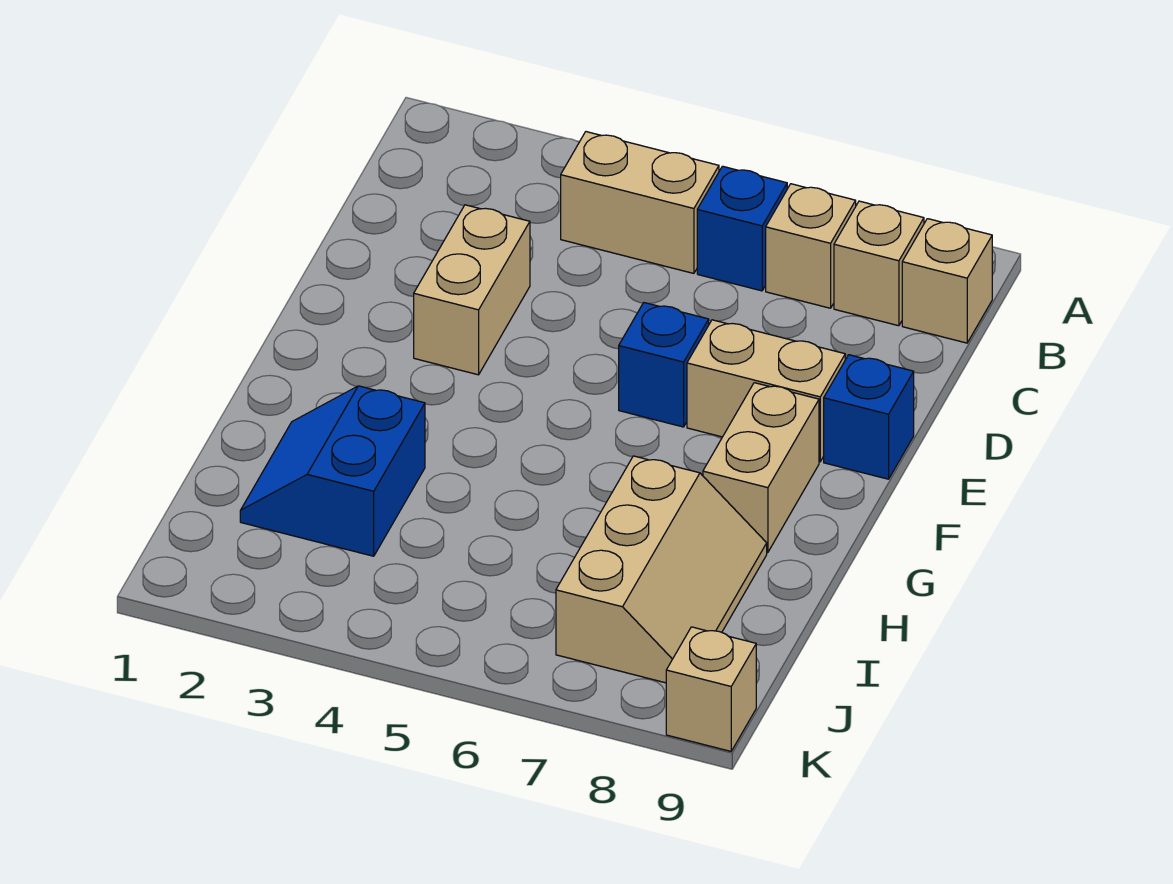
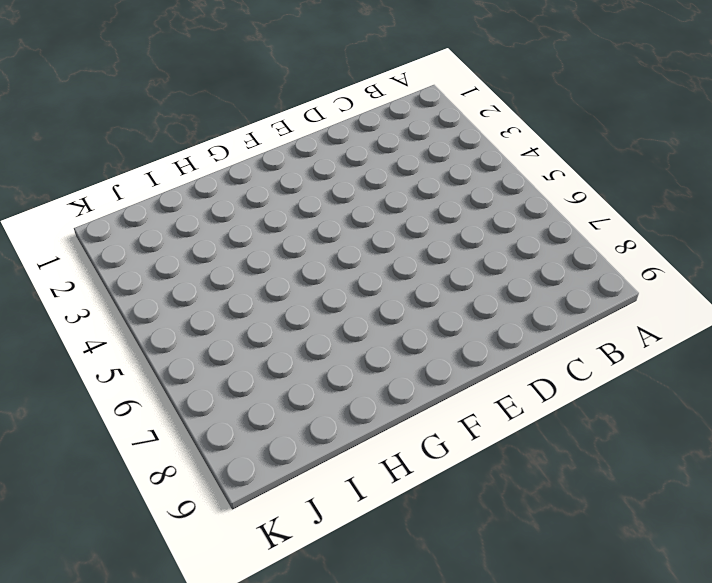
none -> tan brick B4:B5 level 1
none -> blue brick B6 level 1
none -> tan brick B7 level 1

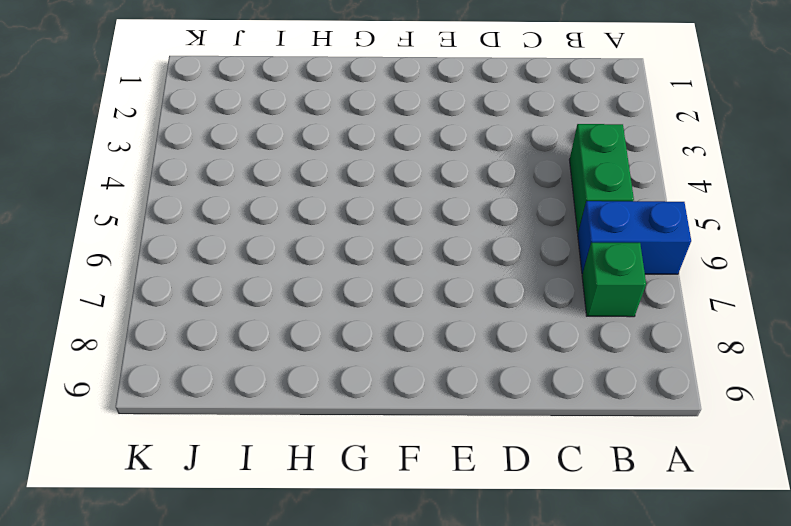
blue brick A6:B6 level 1 -> blue brick B6 level 1
green brick B4:B5 level 1 -> tan brick B4:B5 level 1
green brick B7 level 1 -> tan brick B7 level 1
none -> tan brick B8 level 1
none -> tan brick B9 level 1
none -> tan brick D3:E3 level 1

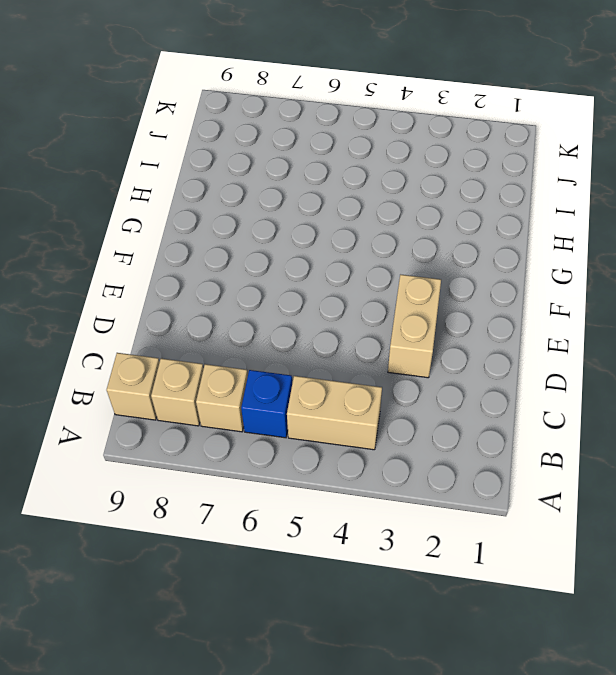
none -> blue brick E6 level 1
none -> tan brick E7:E8 level 1
none -> blue brick E9 level 1

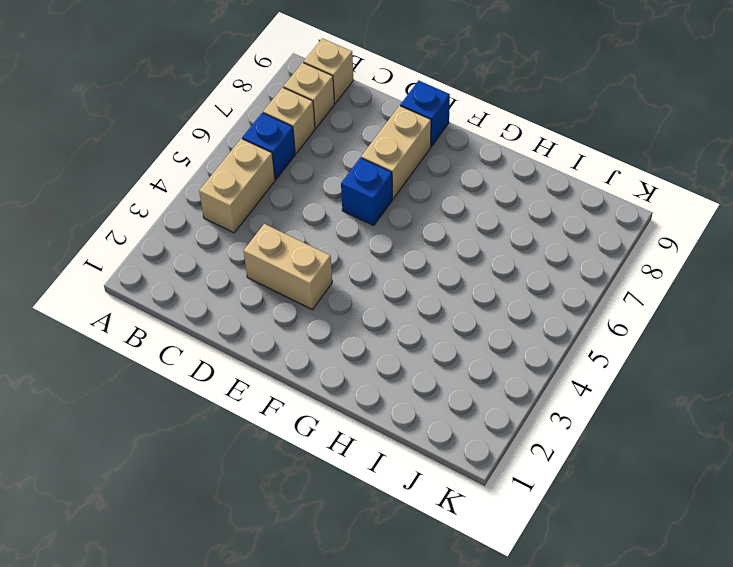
none -> tan brick F8:G8 level 1
none -> blue slope H2:I3 level 1 top 3
none -> tan slope H7:J8 level 1 top 7

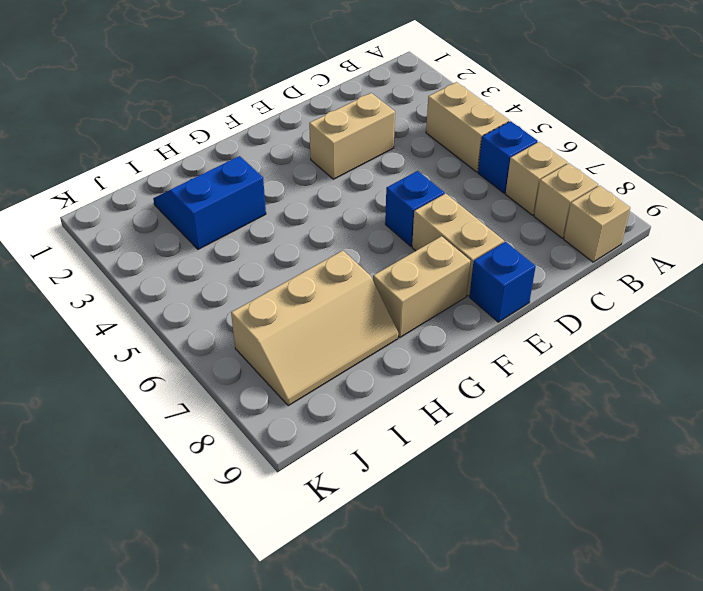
none -> tan brick K9 level 1

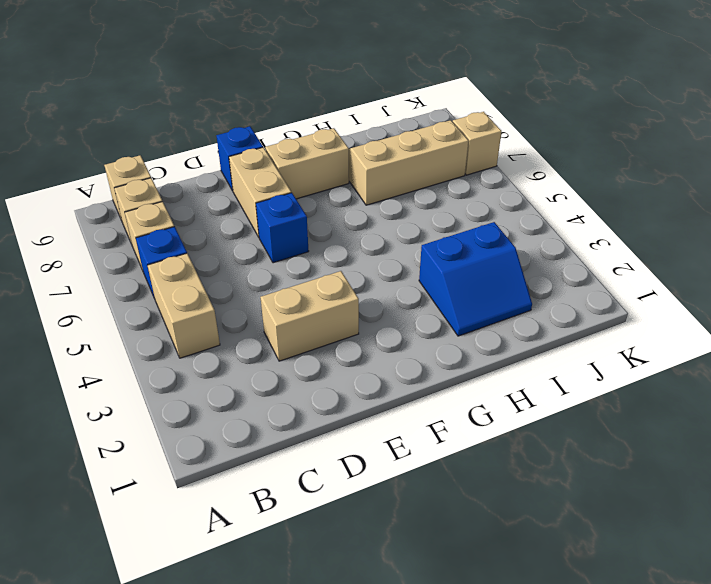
tan brick K7 level 1 -> tan brick K9 level 1

